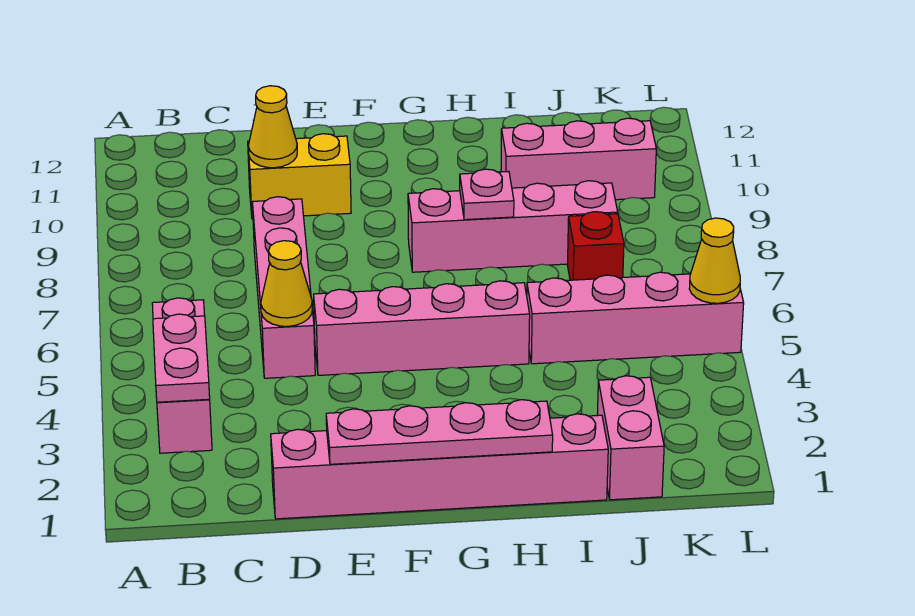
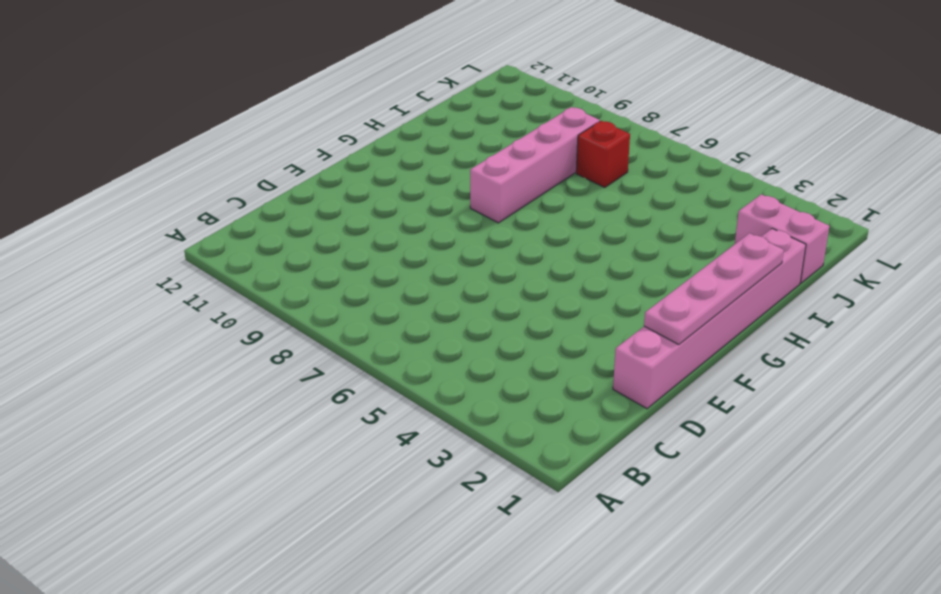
none -> pink brick B3:B5 level 1
none -> pink brick D5:D8 level 1
none -> yellow brick D10:E10 level 1

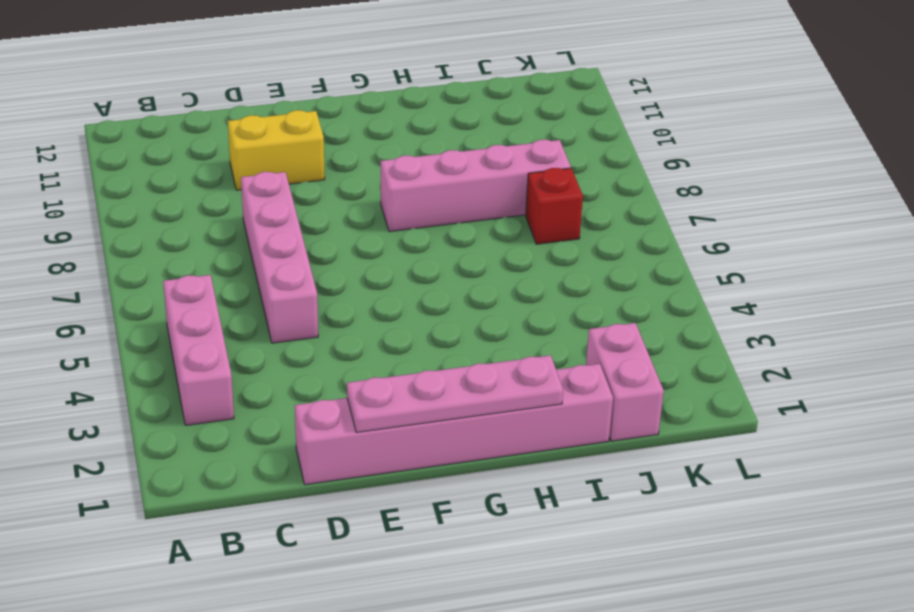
none -> pink brick E5:H5 level 1
none -> pink brick I5:L5 level 1
none -> pink brick I10:K10 level 1

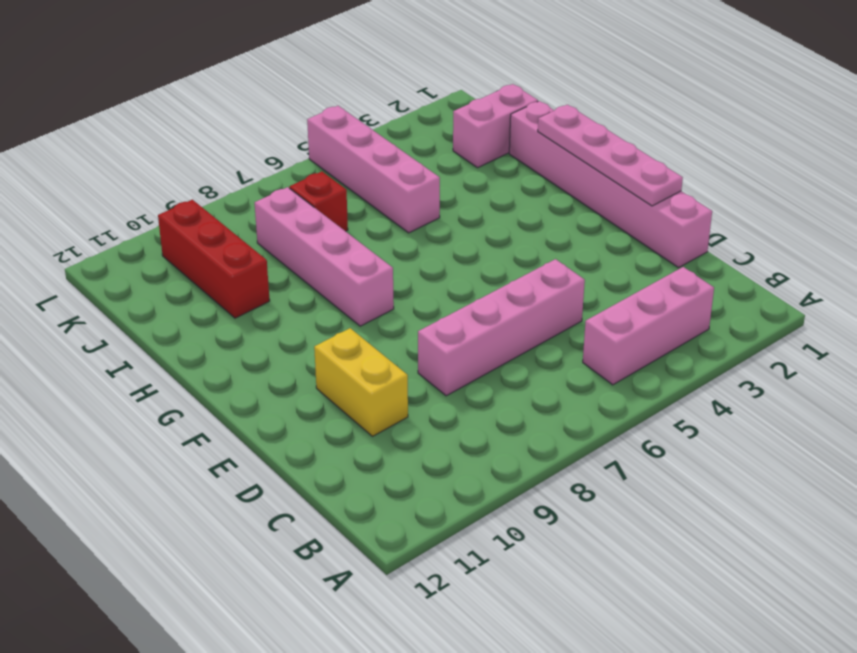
red brick I10:K10 level 1 -> pink brick I10:K10 level 1
none -> pink brick E5:H5 level 1
none -> pink plate B3:B4 level 2
none -> yellow cone D5 level 2

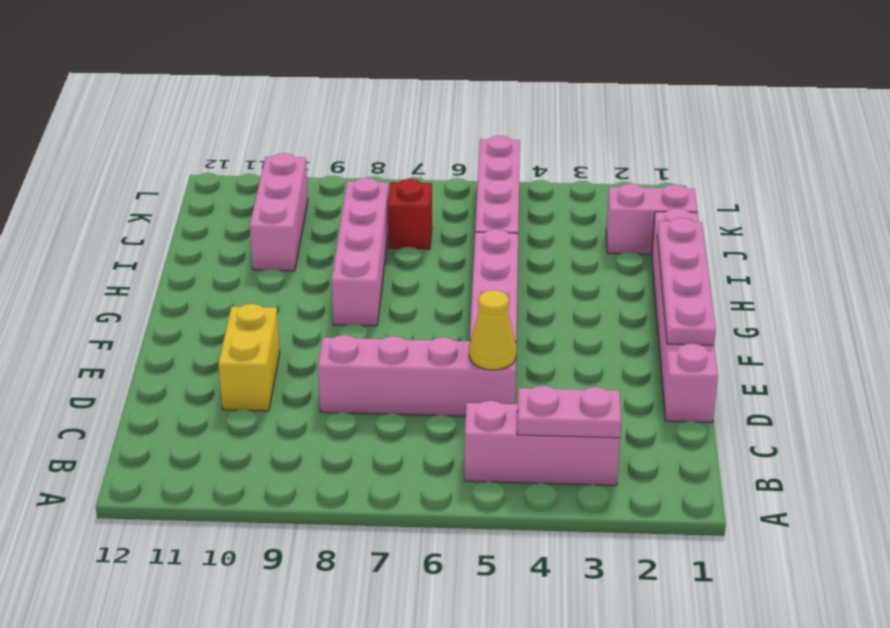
none -> yellow cone D10 level 2
none -> pink plate H8 level 2
none -> yellow cone L5 level 2

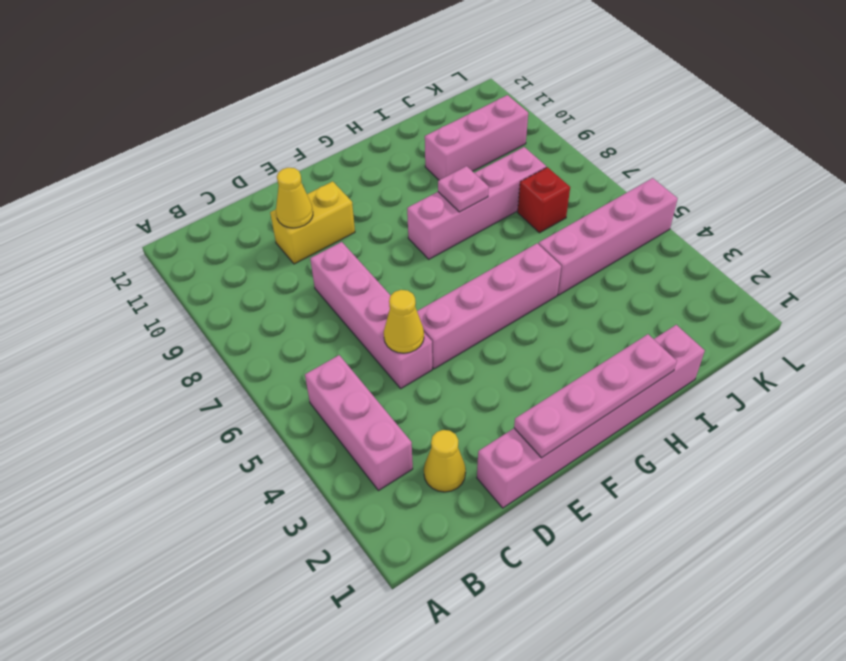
yellow cone C2 level 1 -> yellow cone L5 level 2
none -> pink brick J1:J2 level 1
none -> pink plate B3:B4 level 2

